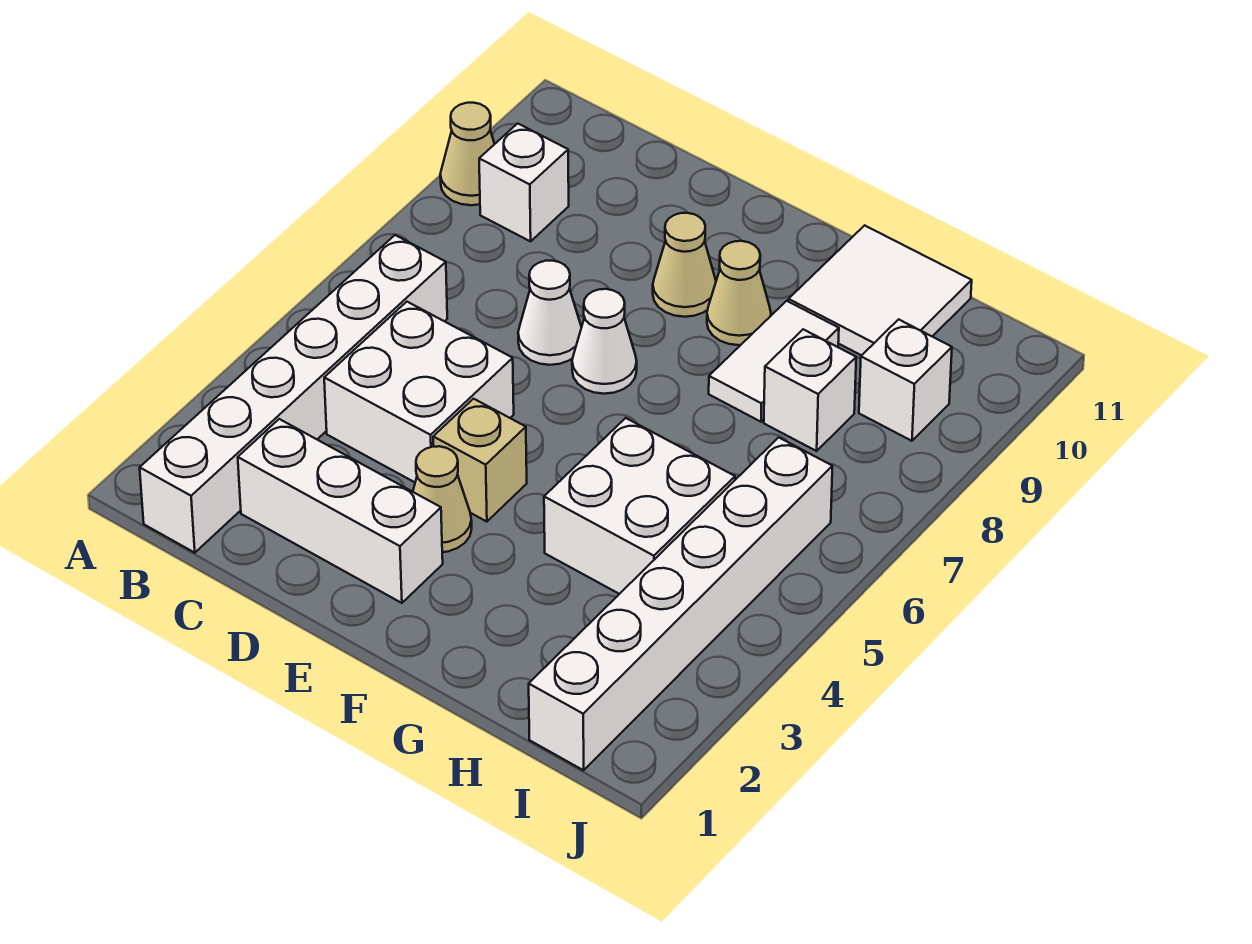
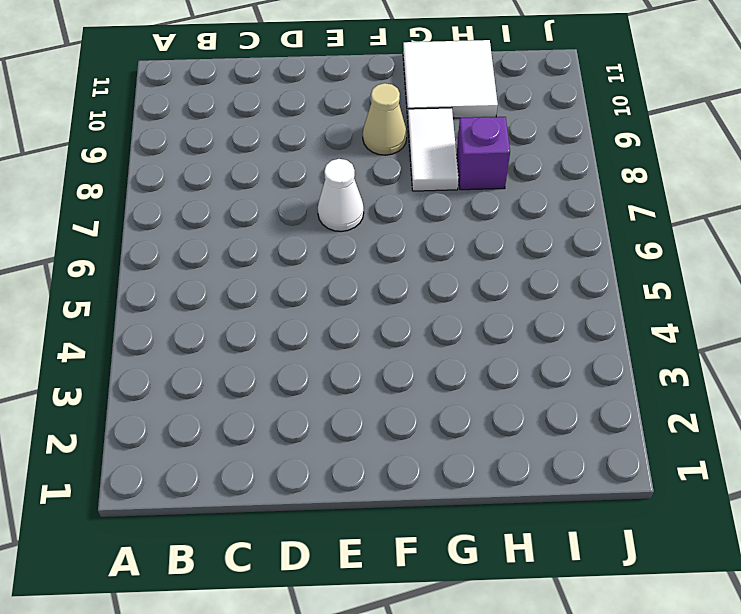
purple brick H8 level 1 -> white brick H8 level 1
none -> tan cone A9 level 1
none -> white brick B1:B6 level 1
none -> white brick B9 level 1

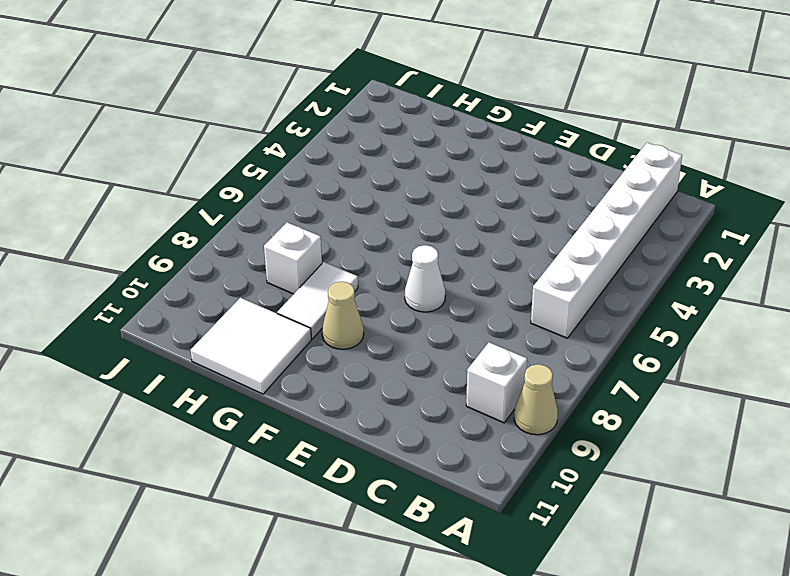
none -> white brick C2:E2 level 1
none -> white brick C4:D5 level 1
none -> white cone D7 level 1

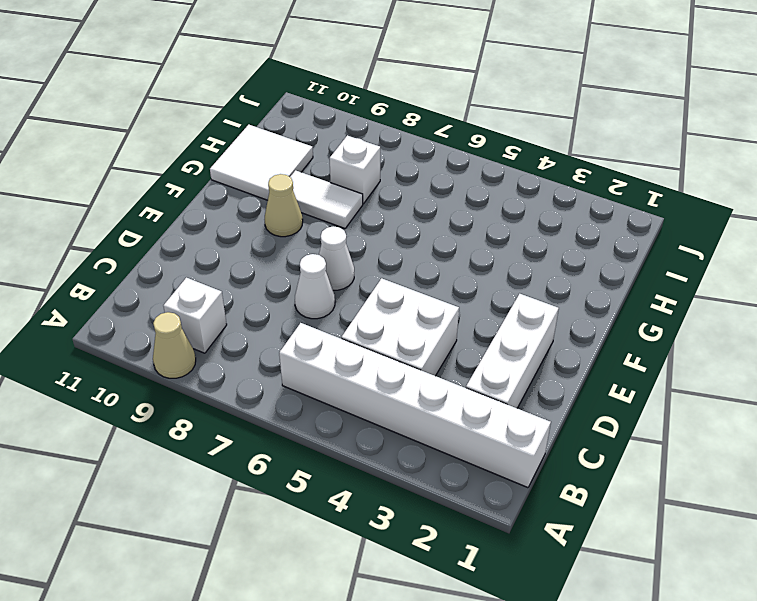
none -> tan cone E3 level 1
none -> tan brick E4 level 1
none -> tan cone E9 level 1

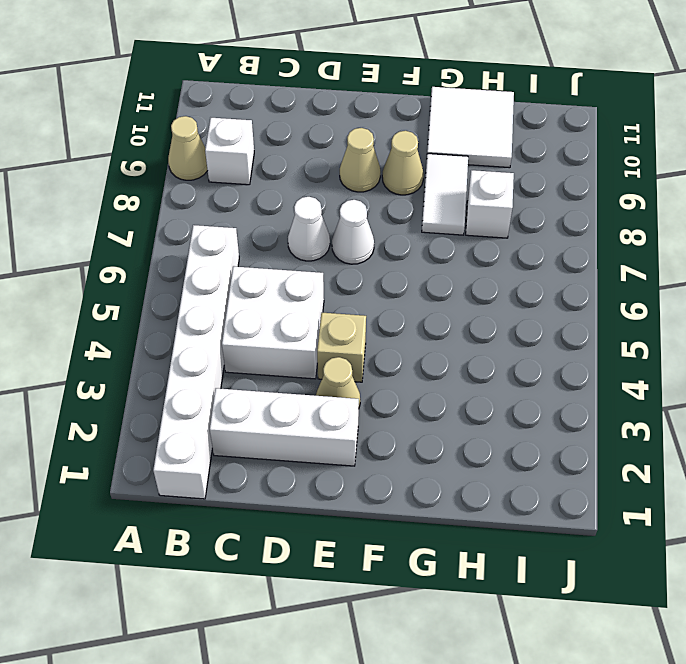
none -> white brick G4:H5 level 1
none -> white brick I1:I6 level 1
none -> white brick I9 level 1

